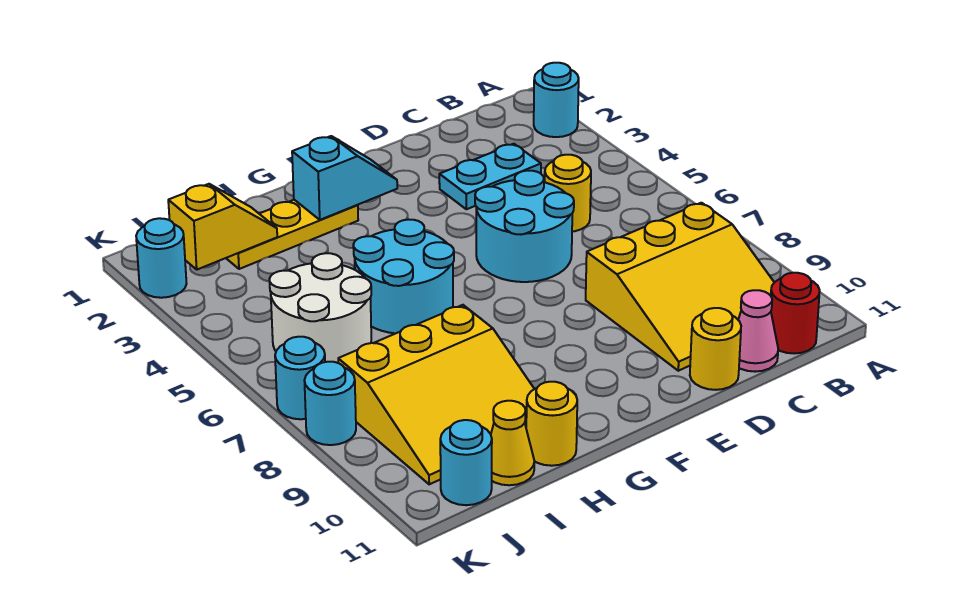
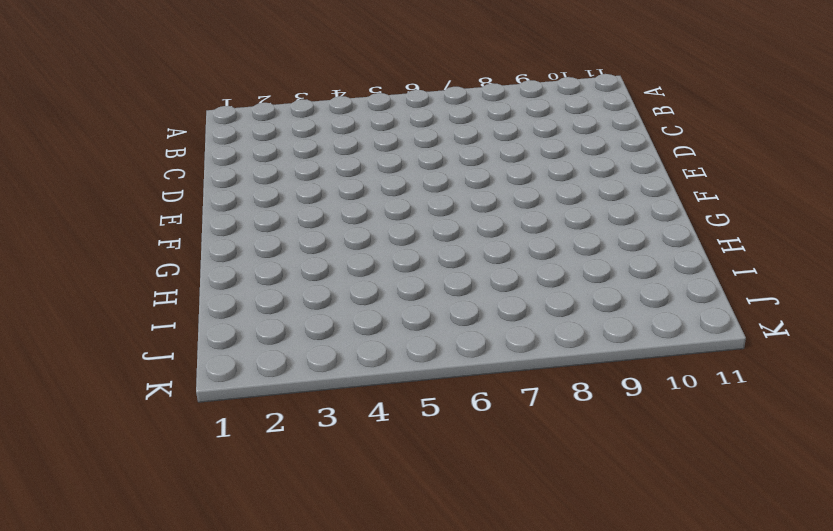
none -> cyan round brick A2 level 1
none -> yellow slope B8:D10 level 1 top 8
none -> red round brick B11 level 1

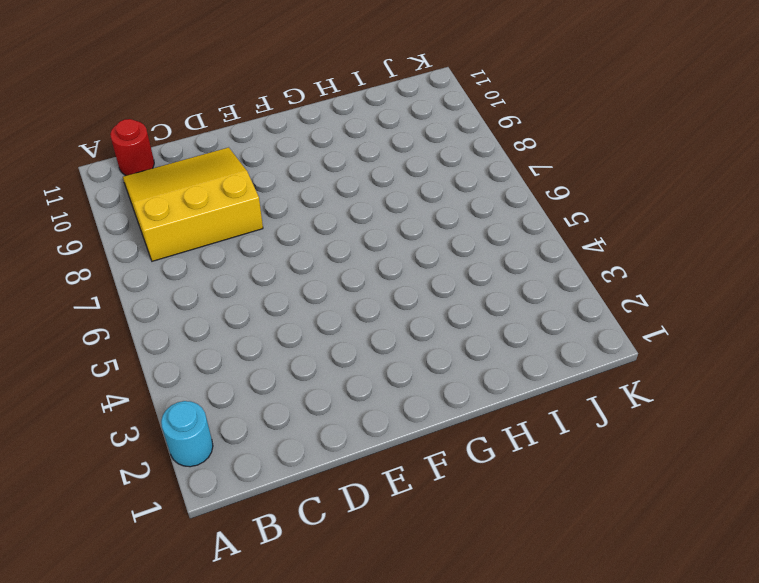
none -> cyan plate C3:D3 level 1
none -> yellow round brick C5 level 1
none -> pink cone C11 level 1

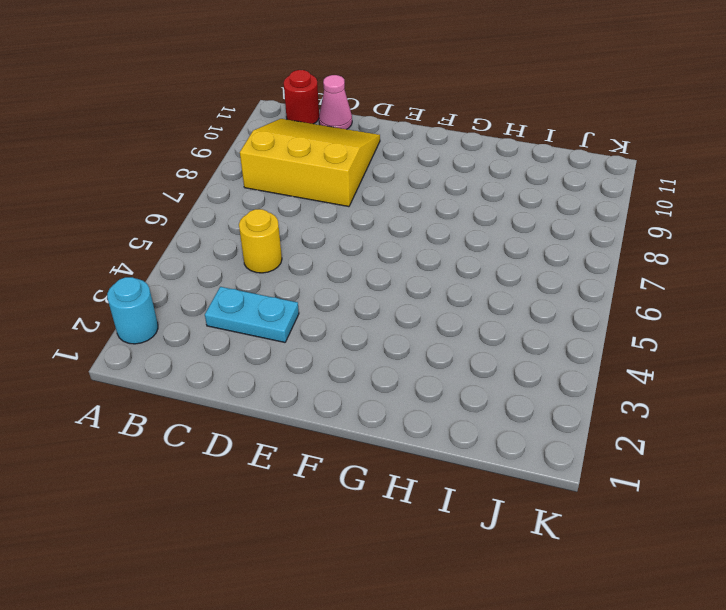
none -> cyan round brick D5:E6 level 1
none -> yellow round brick D11 level 1
none -> yellow plate G2:I2 level 1

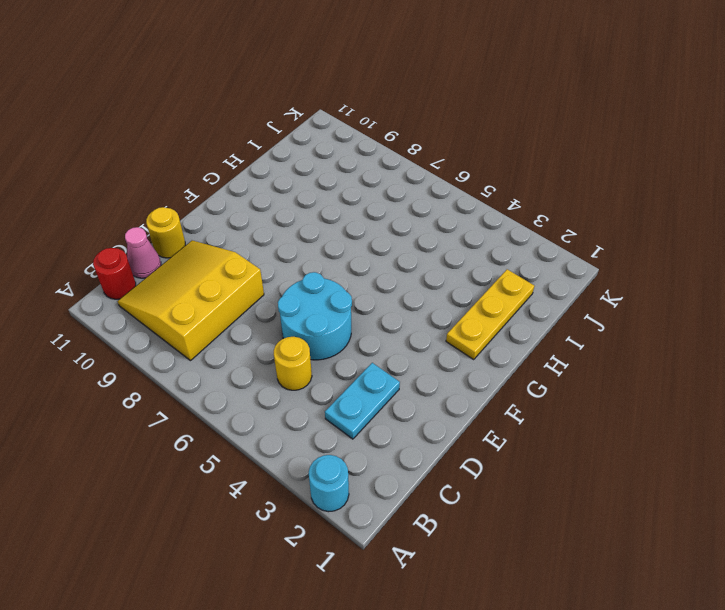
none -> cyan round brick G5:H6 level 1
none -> yellow slope H8:J10 level 1 top 8
none -> yellow round brick H11 level 1

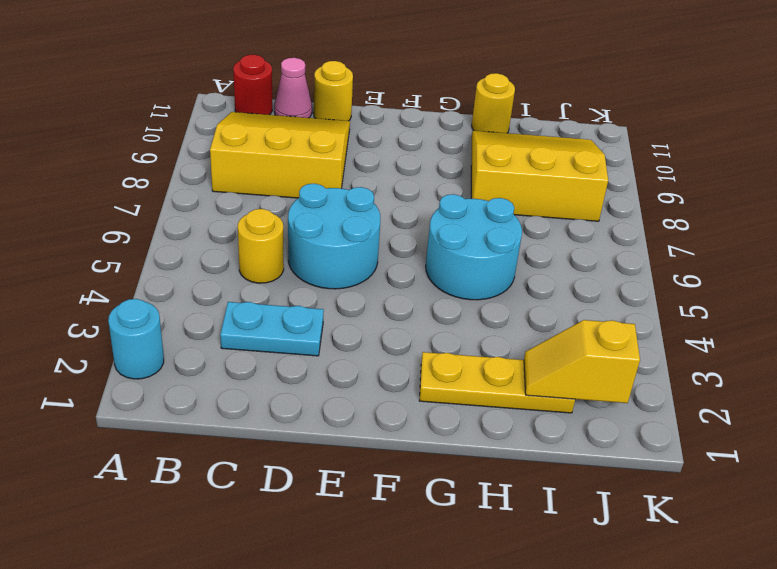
none -> white round brick I5:J6 level 1
none -> yellow cone I11 level 1
none -> cyan round brick J11 level 1

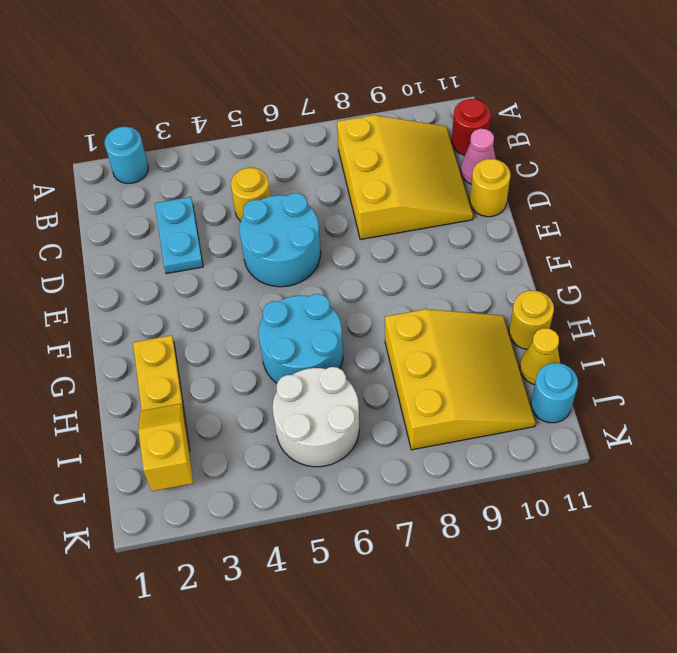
none -> cyan round brick K2 level 1
none -> cyan round brick K7 level 1
none -> cyan round brick K8 level 1

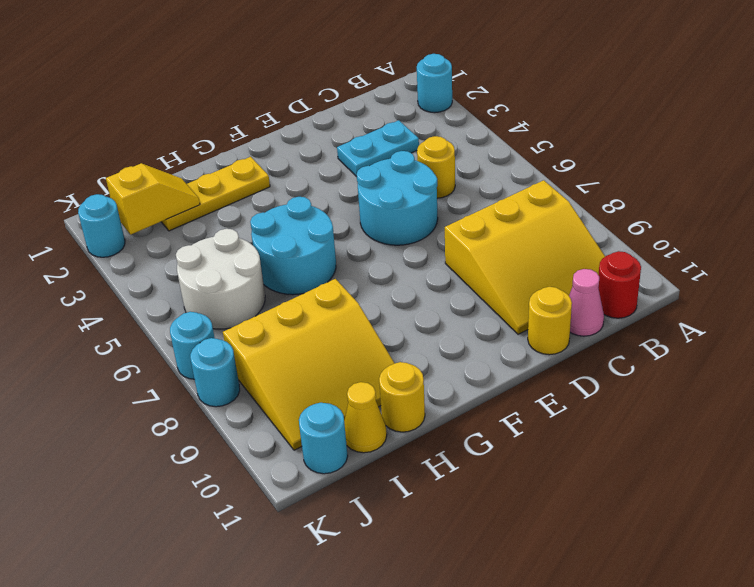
none -> cyan slope F2:G2 level 2 top G

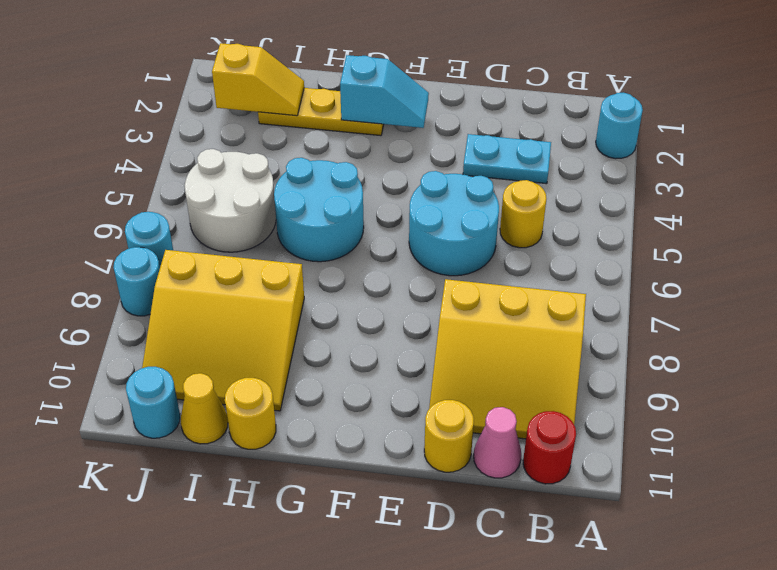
none -> cyan round brick K2 level 1

